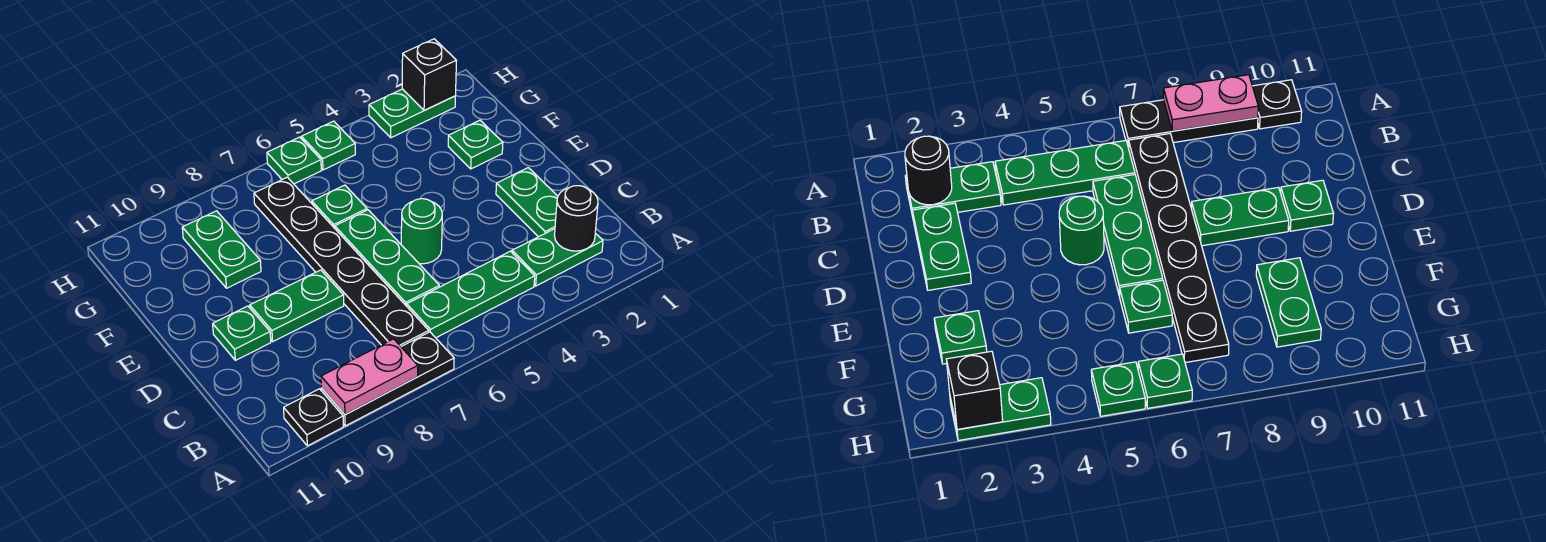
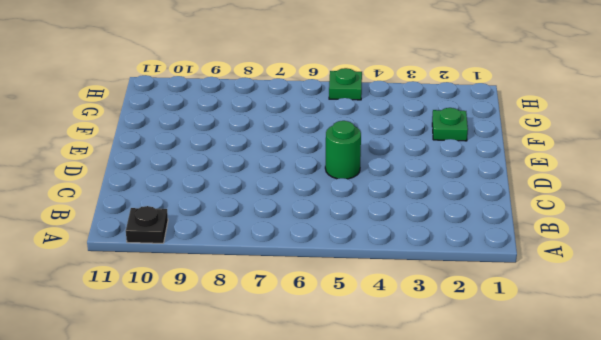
none -> black plate A7:A9 level 1
none -> green plate B2:B3 level 1
none -> green plate B4:B6 level 1

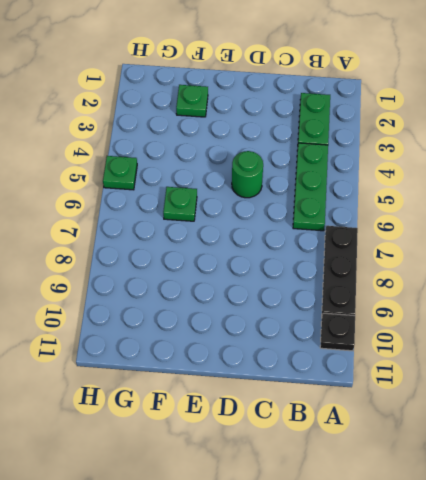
none -> black plate B7:G7 level 1
none -> green plate C2:D2 level 1
none -> green plate C6:E6 level 1

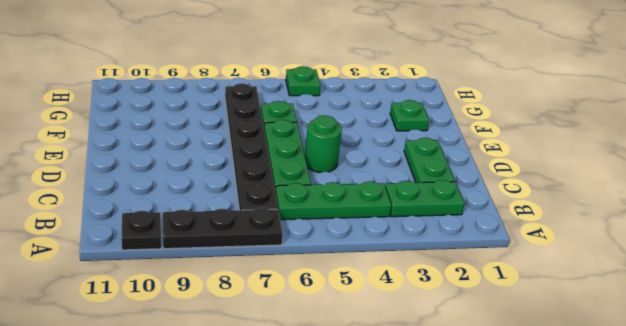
none -> green plate D8:D9 level 1
none -> green plate D10 level 1
none -> green plate F9:G9 level 1

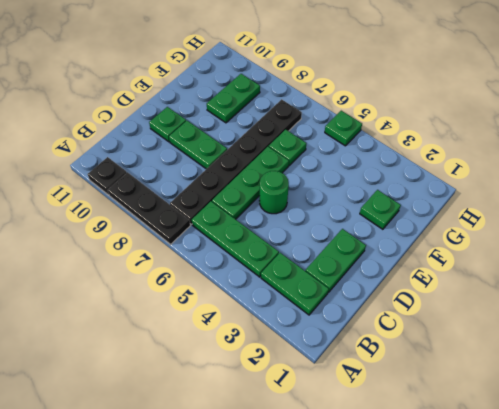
none -> green plate H2:H3 level 1
none -> green plate H6 level 1
none -> pink plate A8:A9 level 2

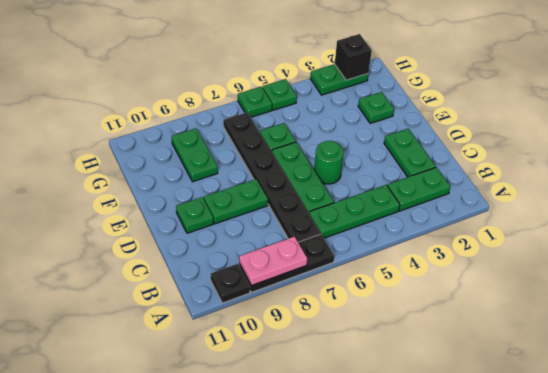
none -> black round brick B2 level 2

